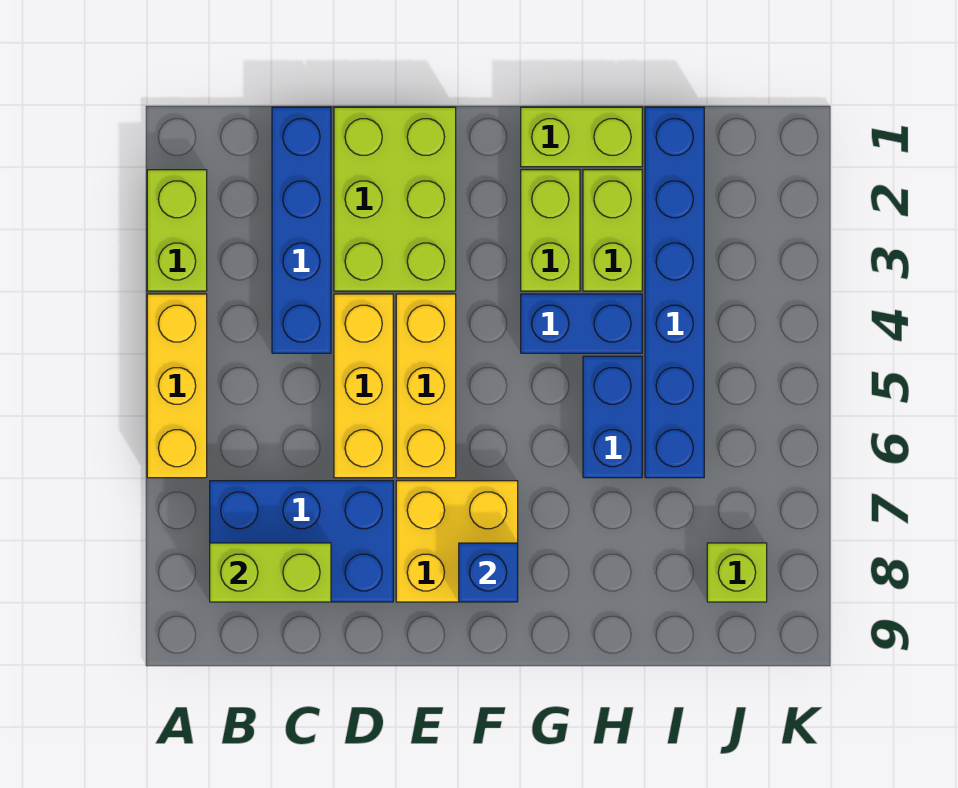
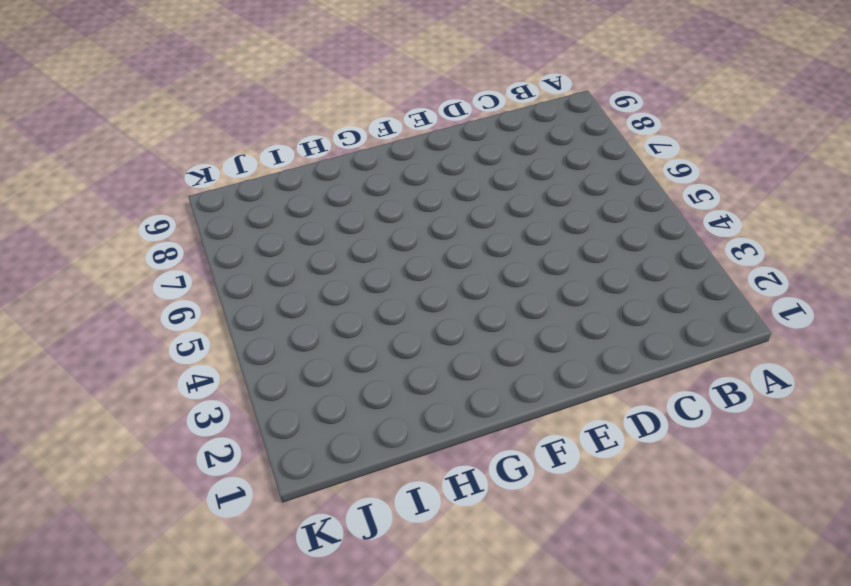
none -> lime brick A2:A3 level 1
none -> yellow brick A4:A6 level 1
none -> blue brick B7:D8 level 1

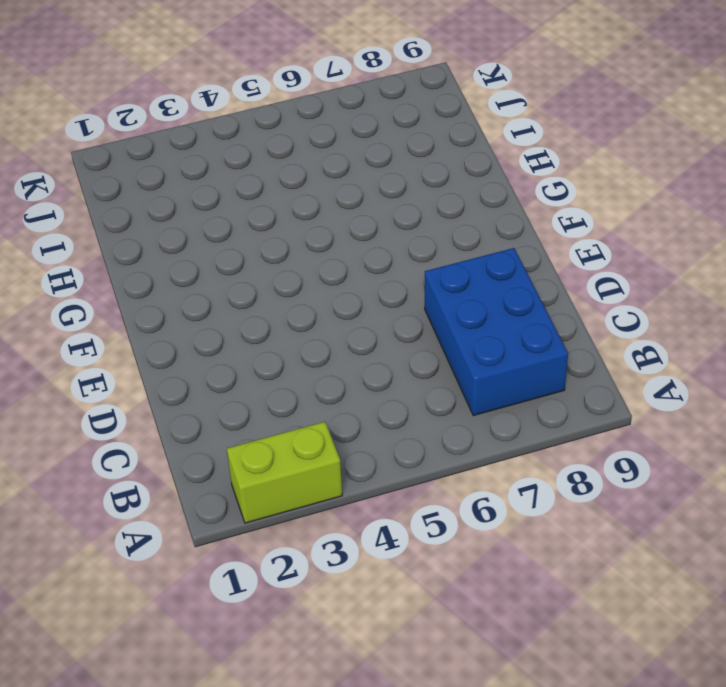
none -> yellow brick A4:A6 level 1
none -> blue brick C1:C4 level 1
none -> lime brick D1:E3 level 1

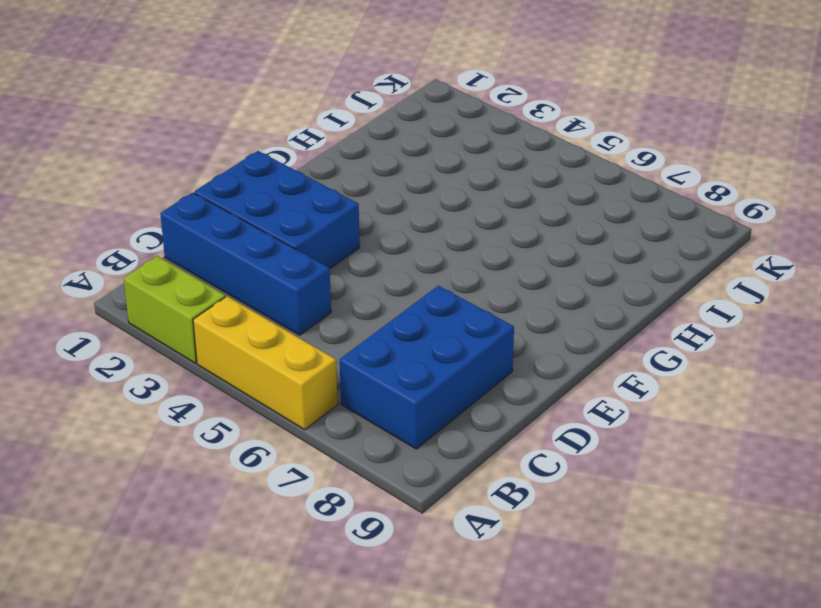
blue brick D1:E3 level 1 -> lime brick D1:E3 level 1
none -> yellow brick D4:D6 level 1
none -> yellow brick E4:E6 level 1
none -> yellow brick E7:F8 level 1

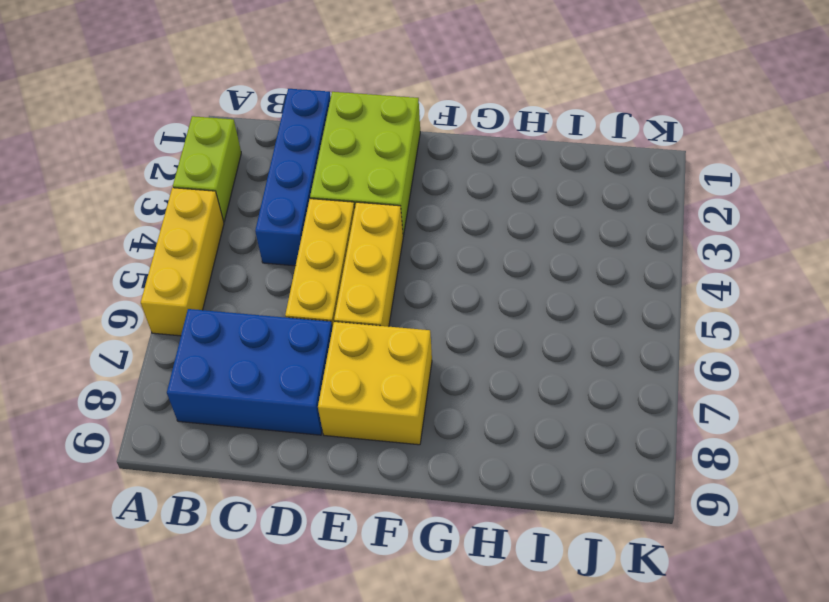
none -> lime brick G1:H1 level 1
none -> lime brick G2:G3 level 1
none -> blue brick G4:H4 level 1

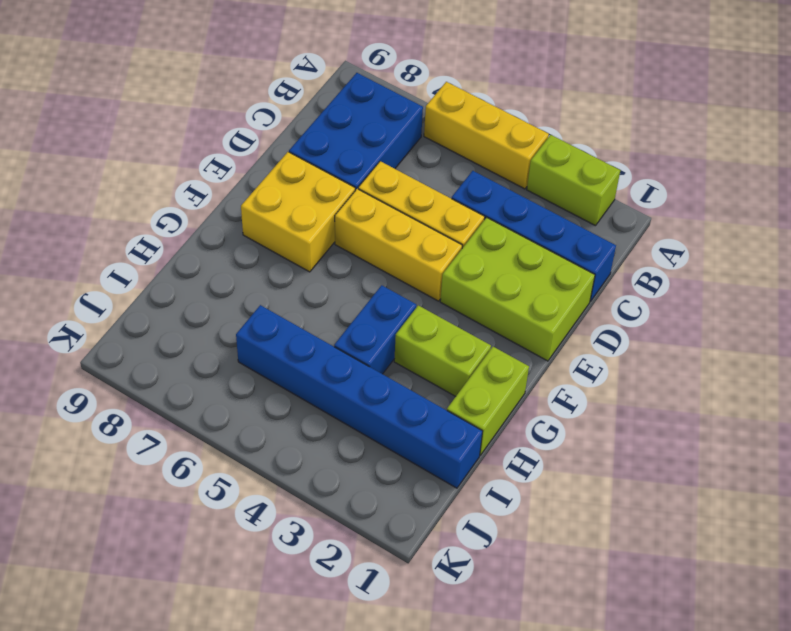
none -> lime brick H2:H3 level 1
none -> blue brick H5:H6 level 1
none -> lime brick J8 level 1

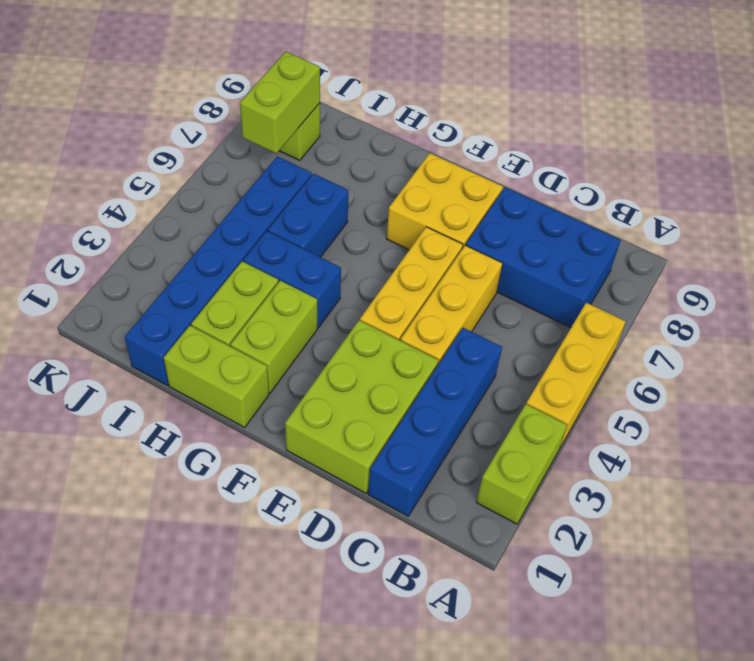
lime brick J7:J8 level 2 -> lime brick B8:C8 level 2
none -> blue brick F8 level 2

